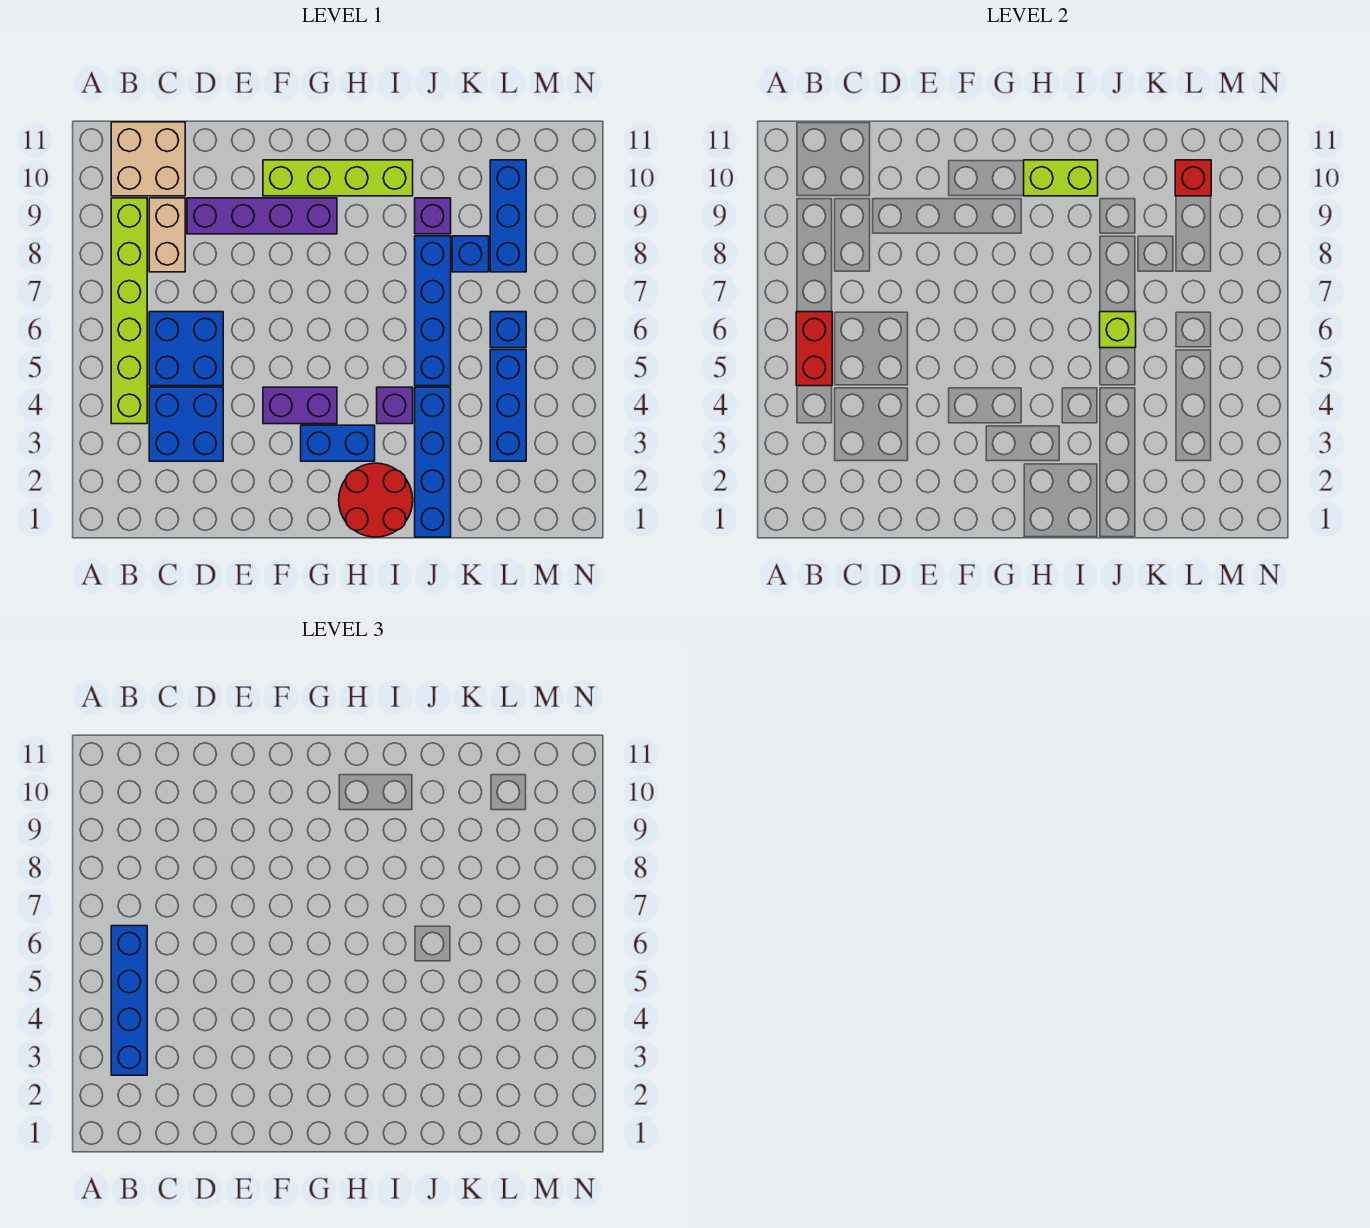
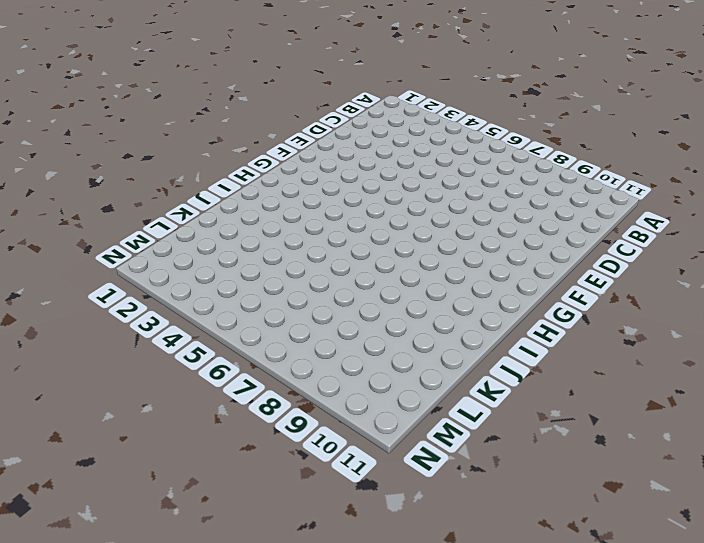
none -> lime brick B4:B9 level 1
none -> tan brick B10:C11 level 1
none -> blue brick C3:D4 level 1

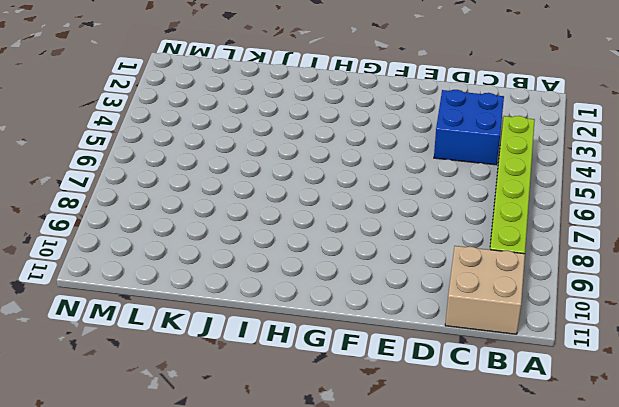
none -> blue brick C5:D6 level 1
none -> tan brick C8:C9 level 1
none -> purple brick D9:G9 level 1

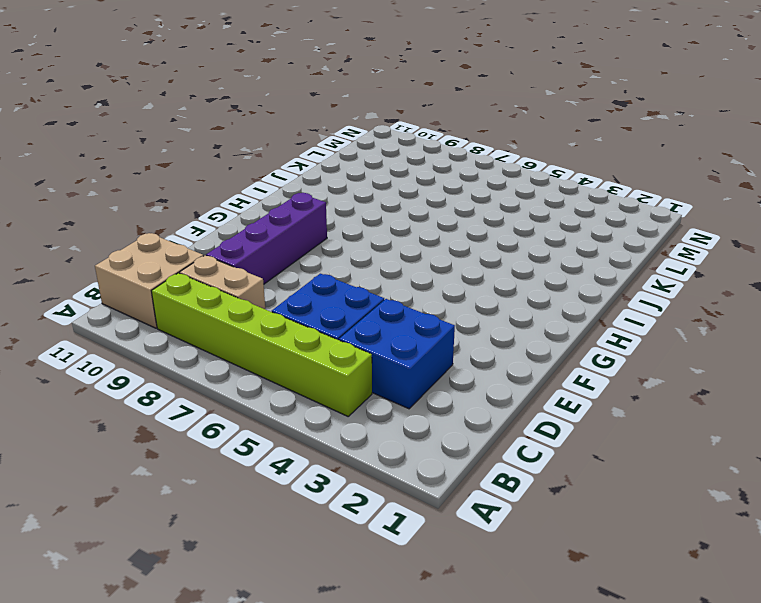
none -> purple brick F4:G4 level 1
none -> lime brick F10:I10 level 1
none -> blue brick G3:H3 level 1

